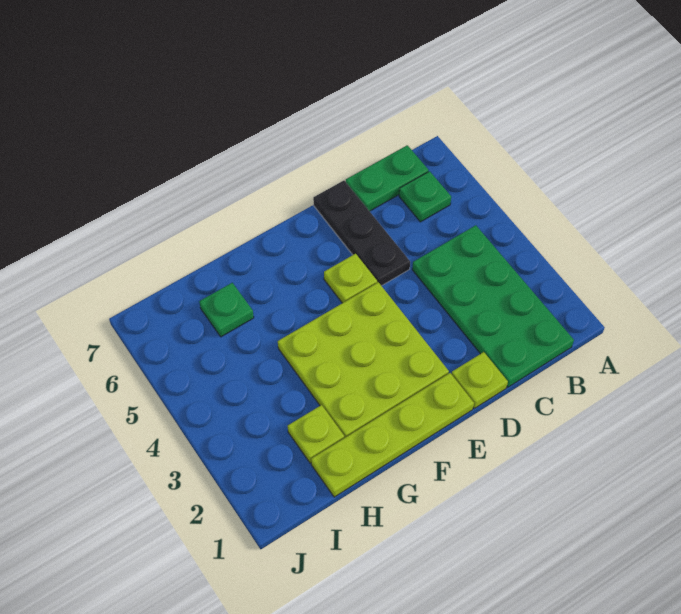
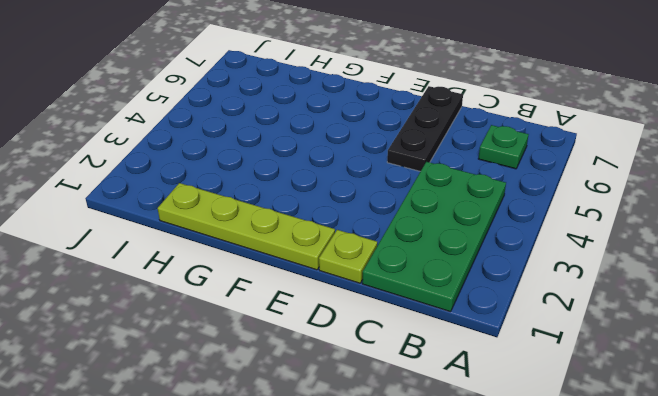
none -> green plate B7:C7 level 1
none -> lime plate E2:G4 level 1

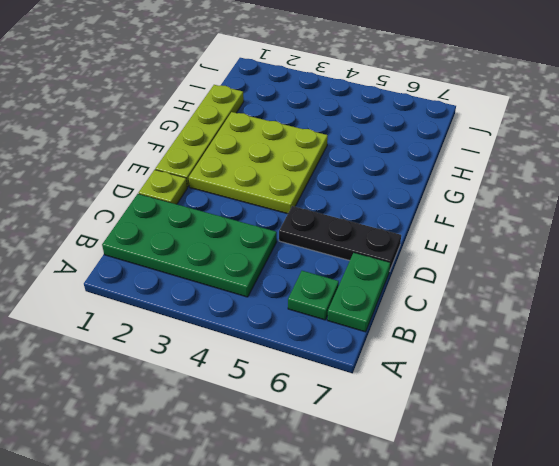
none -> lime plate E5 level 1
none -> lime plate H2 level 1

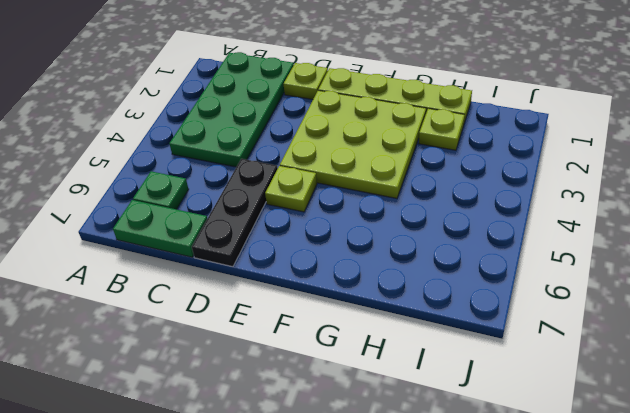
none -> green plate H6 level 1

